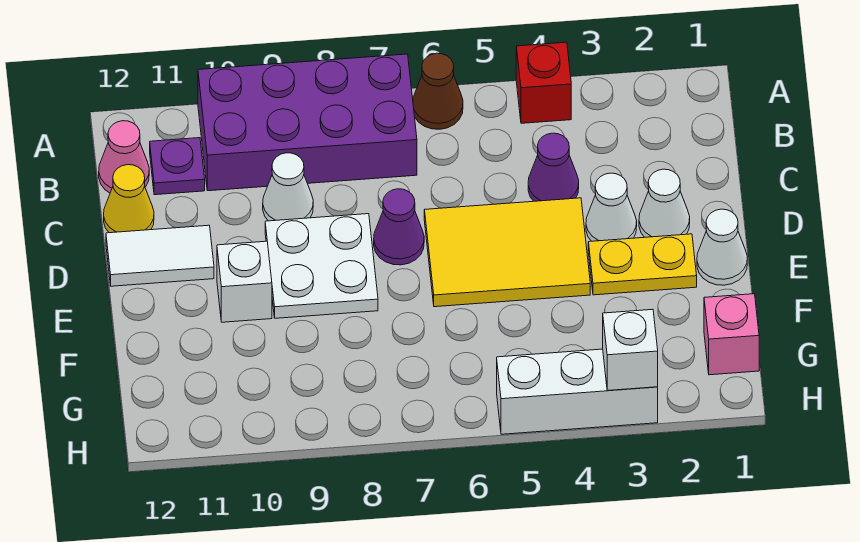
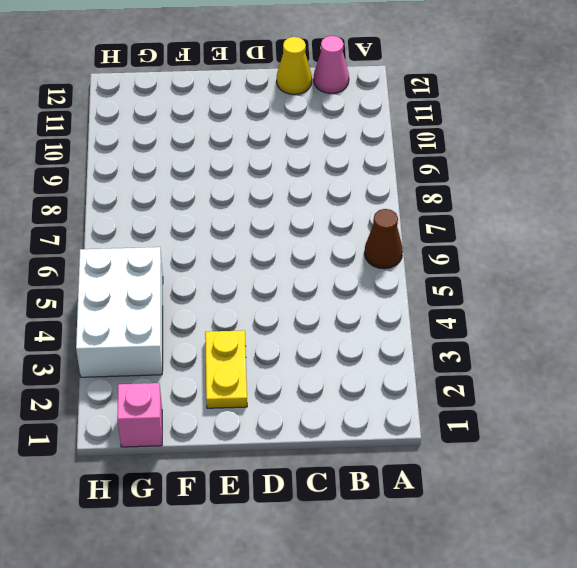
white brick G3:H5 level 1 -> white brick H3:H5 level 1
none -> red brick A4 level 1
none -> purple brick A7:B10 level 1
none -> purple plate B11 level 1

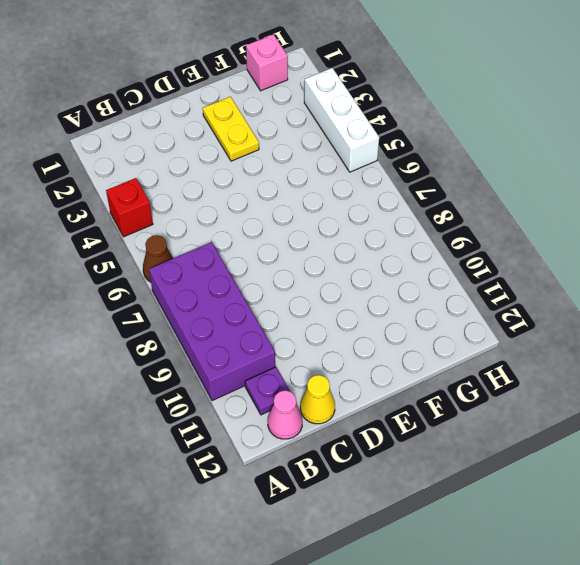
none -> purple cone C4 level 1
none -> white cone C9 level 1
none -> white cone D2 level 1

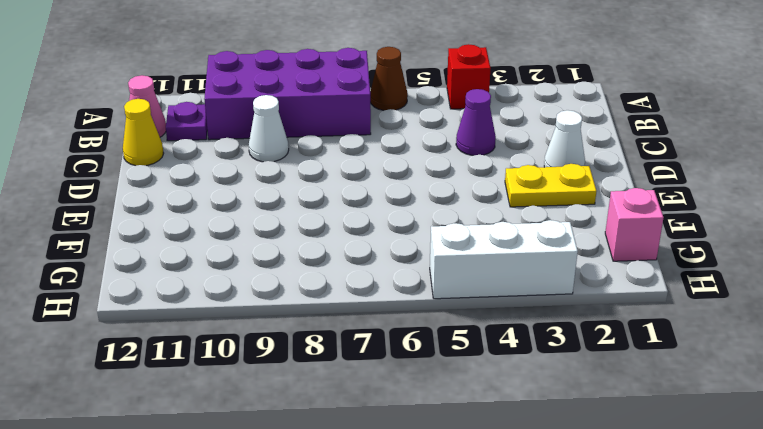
none -> white cone D3 level 1
none -> yellow tile D4:E6 level 1
none -> purple cone D7 level 1

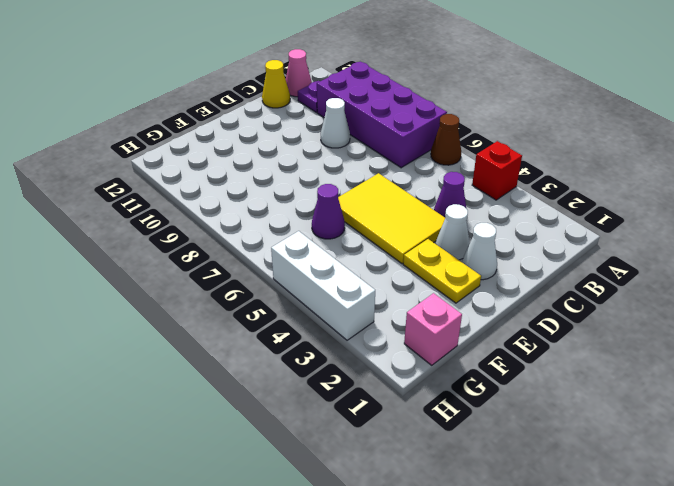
purple cone F6 level 1 -> purple cone D7 level 1
none -> white plate D8:E9 level 1
none -> white tile D11:D12 level 1
none -> white cone E1 level 1

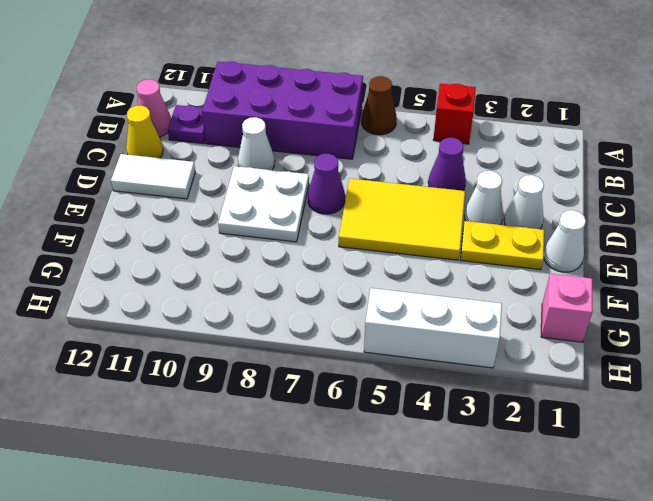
none -> white brick E10 level 1
none -> white brick H3 level 2

